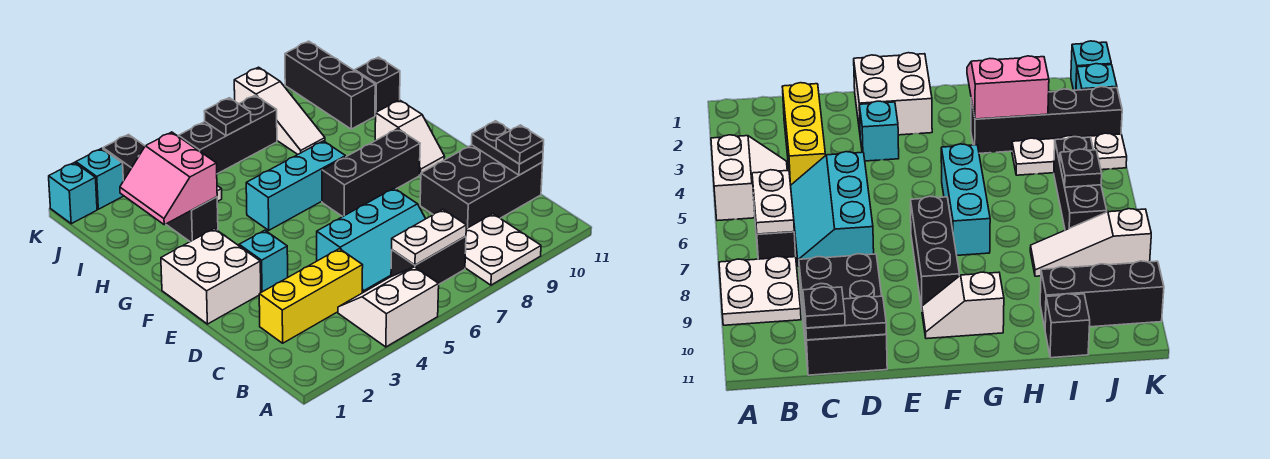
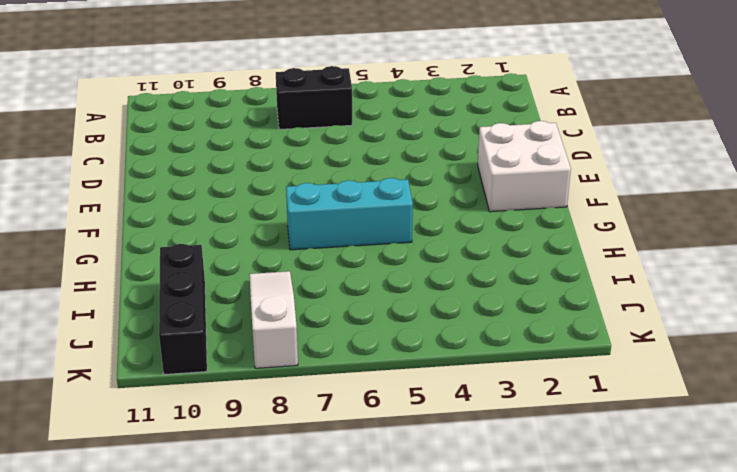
none -> white slope A4:B5 level 1 top A
none -> white plate A8:B9 level 1
none -> yellow brick C2:C4 level 1

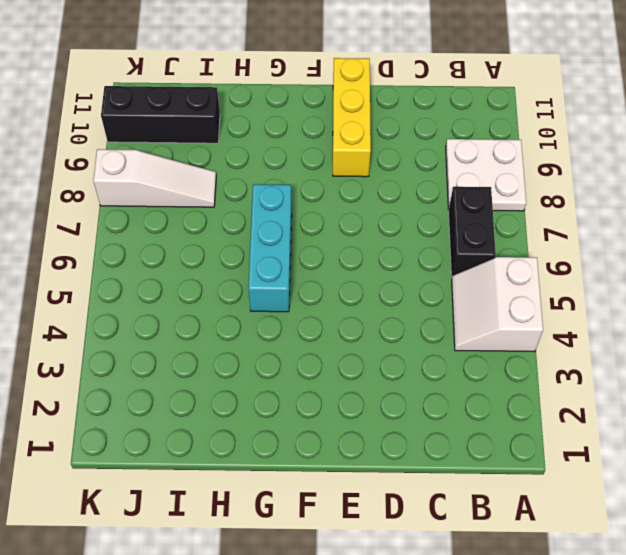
yellow brick E9:E11 level 1 -> yellow brick C2:C4 level 1
none -> cyan slope C5:D7 level 1 top D
none -> black brick C9:D11 level 1
none -> white brick E1:F2 level 1

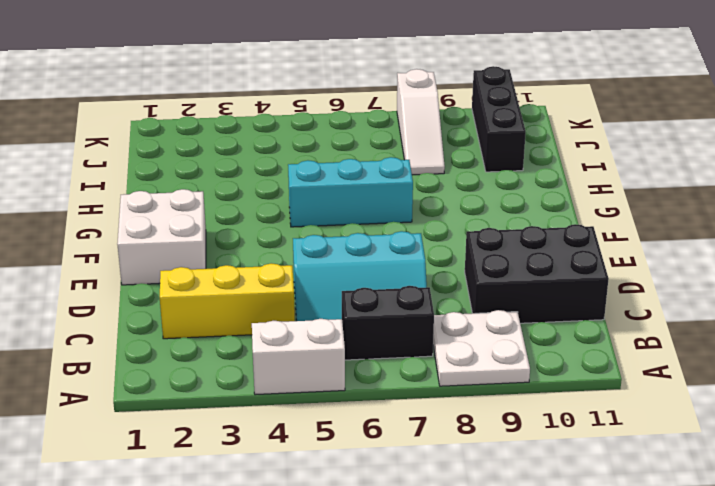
none -> cyan brick E3 level 1
none -> black brick F7:F9 level 1
none -> white slope F10:G10 level 1 top G

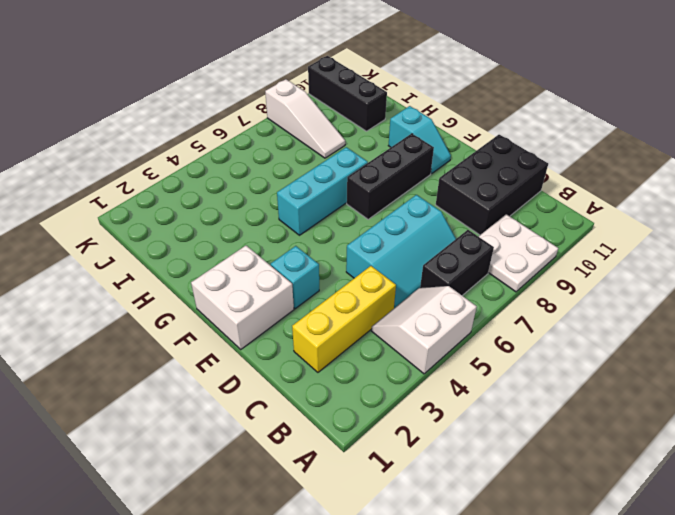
cyan slope F10:G10 level 1 top G -> white slope F10:G10 level 1 top G
none -> black brick H3:K3 level 1
none -> white plate I4:K4 level 1
none -> black brick I11 level 1

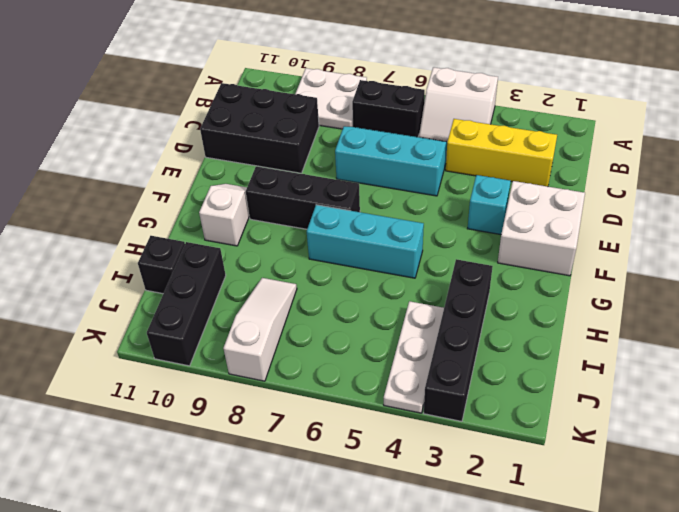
none -> black brick J5:J7 level 1
none -> cyan brick K1 level 1
none -> cyan brick K2 level 1

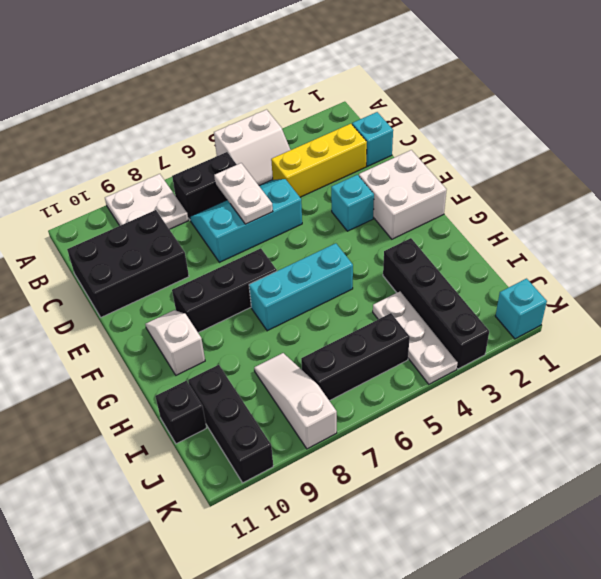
cyan brick C1 level 1 -> cyan brick K2 level 1
white plate C6:D6 level 2 -> white plate B6:B7 level 2
none -> black plate C11:D11 level 2
none -> pink slope H2:I3 level 2 top 3
none -> black plate J6 level 2

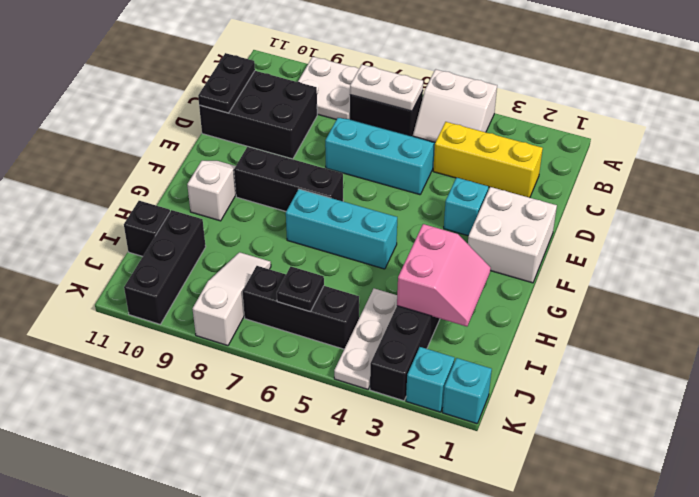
none -> black plate C11 level 3

